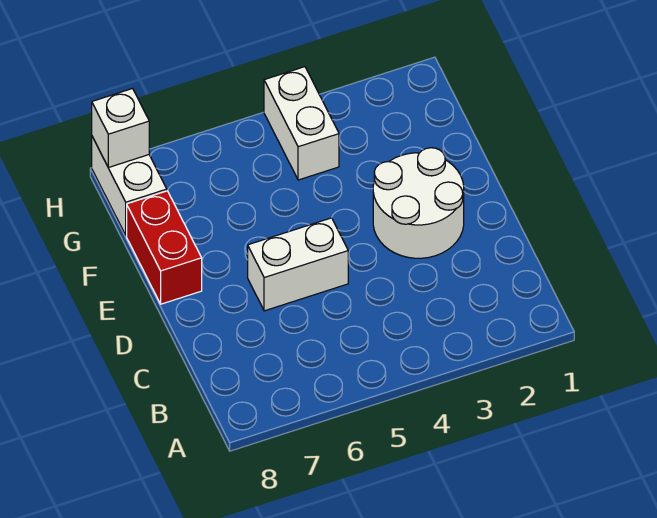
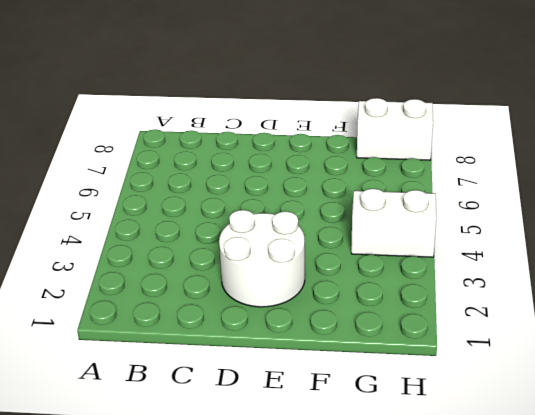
none -> white brick D5:D6 level 1
none -> red brick E8:F8 level 1

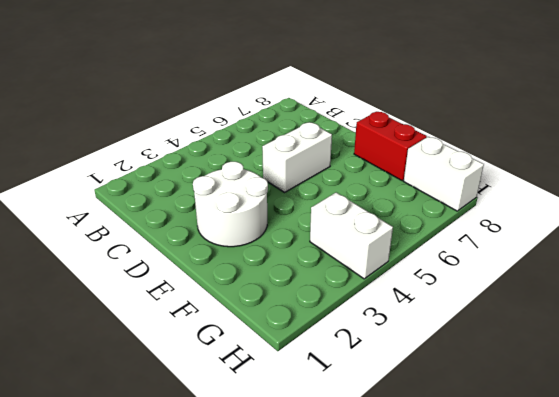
none -> white brick H8 level 2

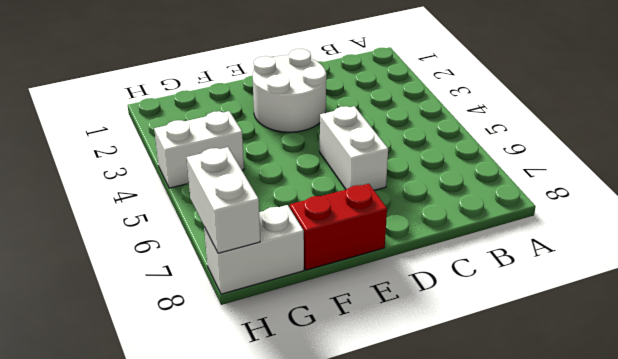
white brick H7:H8 level 2 -> white brick H8 level 2

